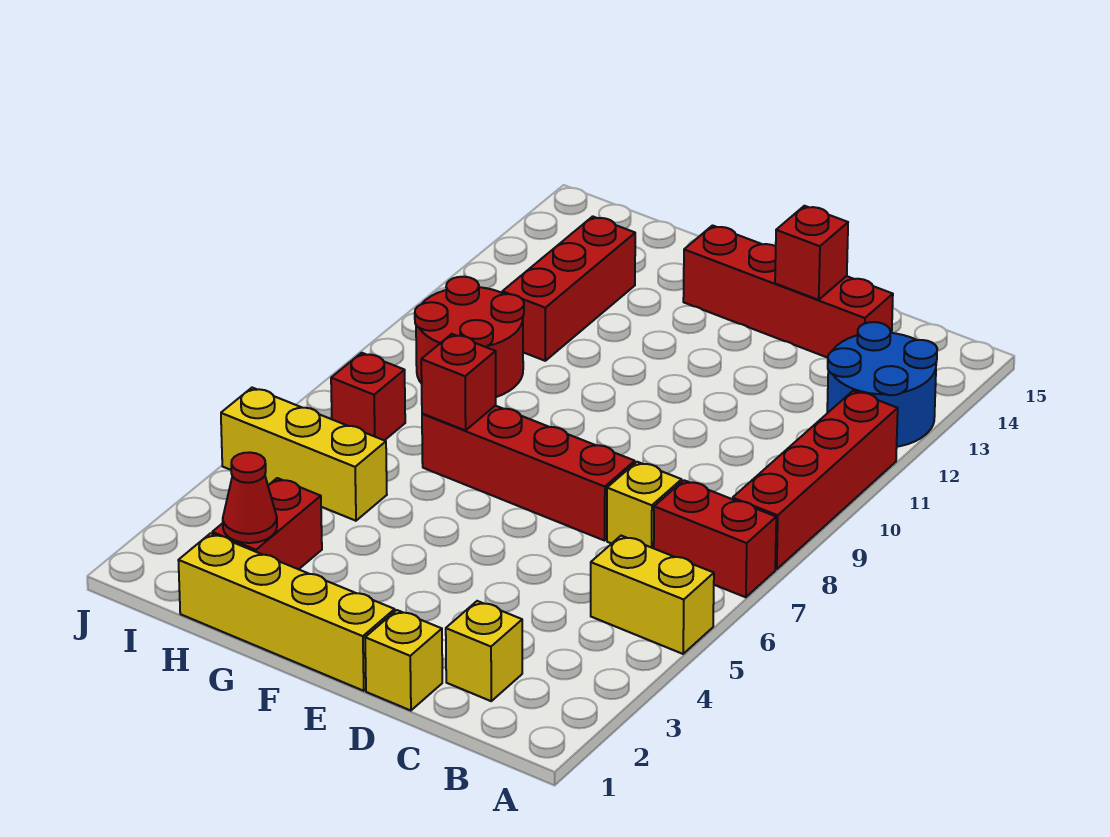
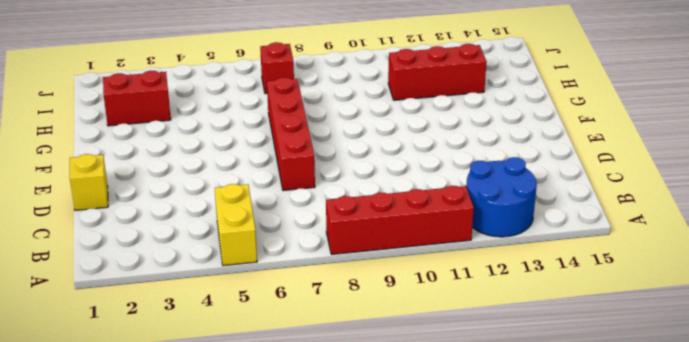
none -> red brick A7:B7 level 1
none -> yellow brick C2 level 1
none -> yellow brick C7 level 1

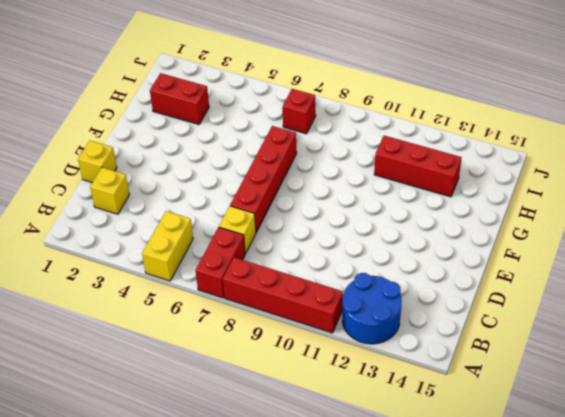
none -> red brick C14:F14 level 1
none -> yellow brick E1:H1 level 1
none -> yellow brick H5:J5 level 1

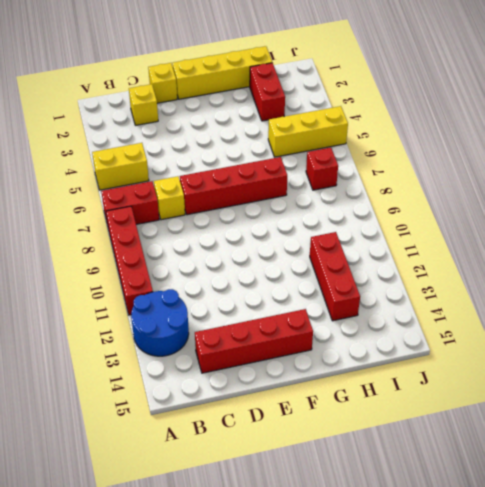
none -> red round brick H9:I10 level 1
none -> red brick D14 level 2
none -> red brick G7 level 2

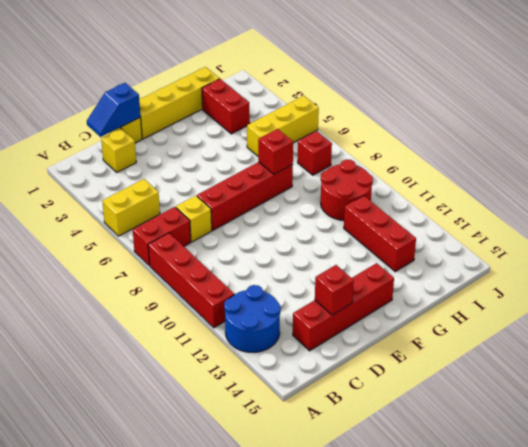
blue slope C1:D1 level 2 top D -> none
none -> red cone H2 level 2

